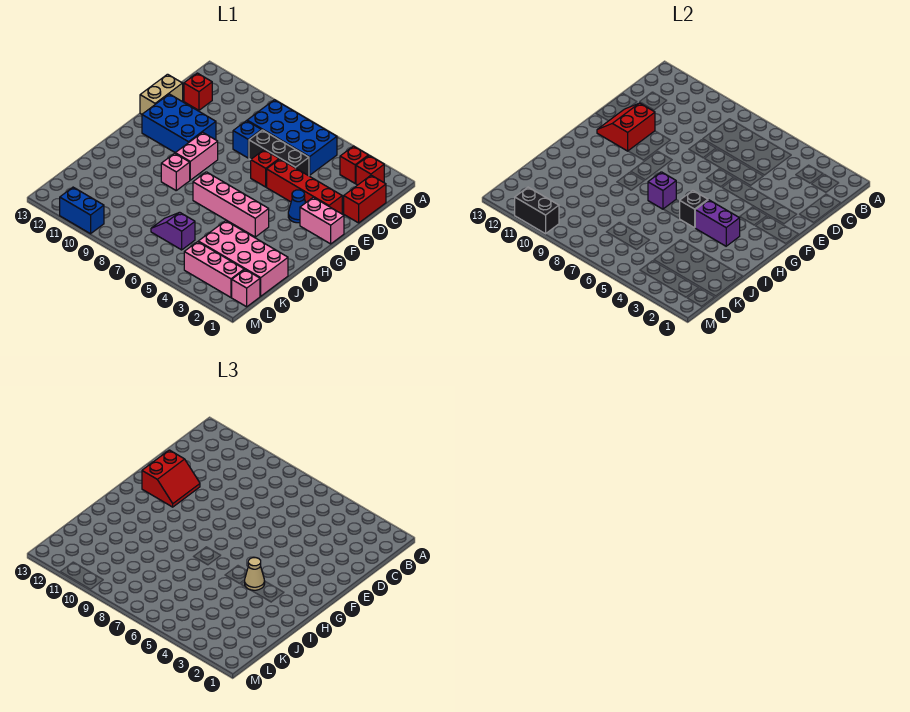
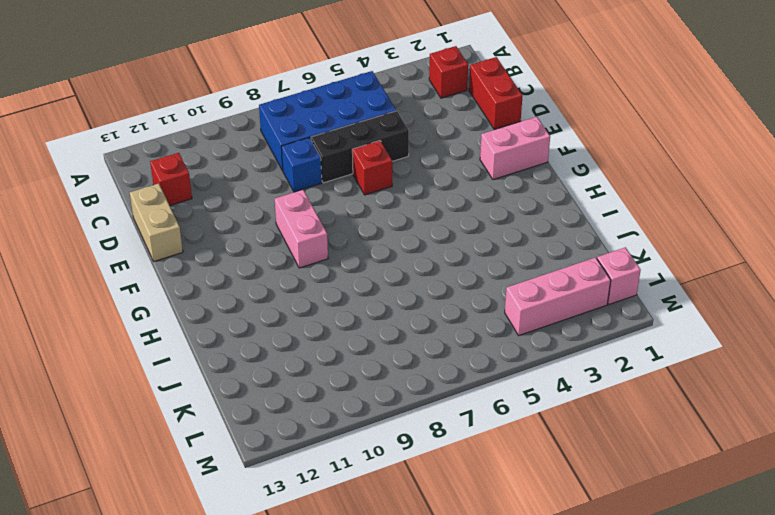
none -> red brick B3 level 1
none -> red brick E2:E5 level 1
none -> blue brick E10:F12 level 1

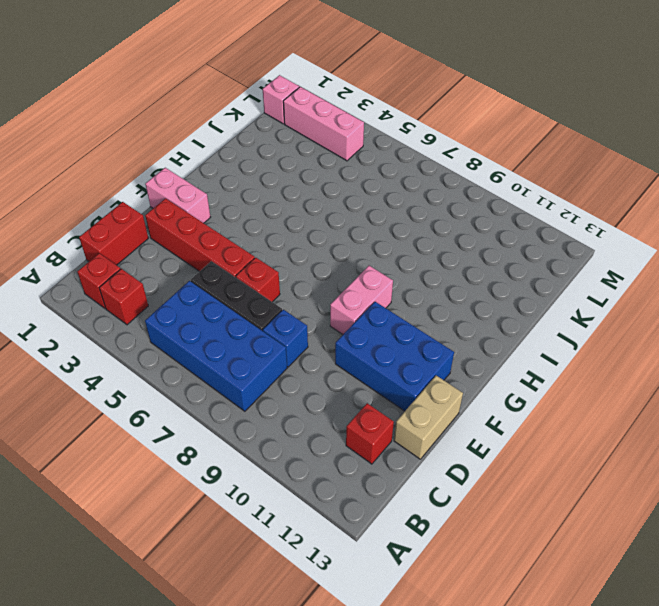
none -> blue cone F3 level 1
none -> pink brick H4:H7 level 1
none -> pink brick H9 level 1

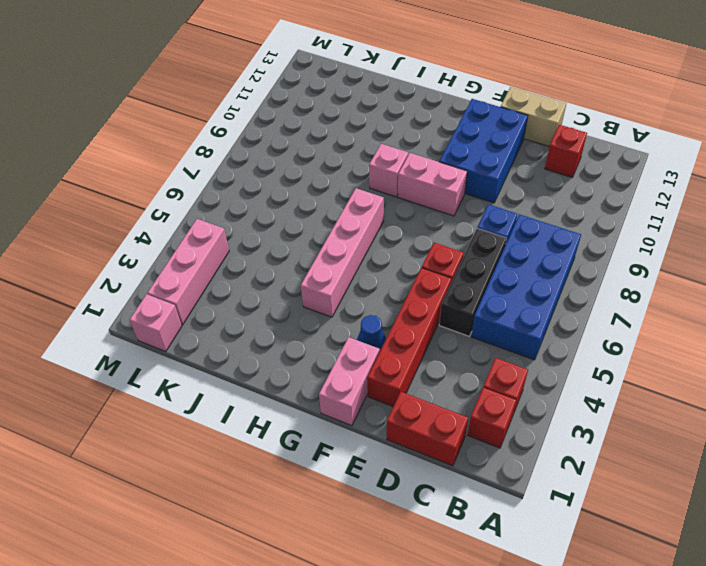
none -> pink brick J1:K4 level 1
none -> purple slope K6:K7 level 1 top 6
none -> blue brick M10:M11 level 1

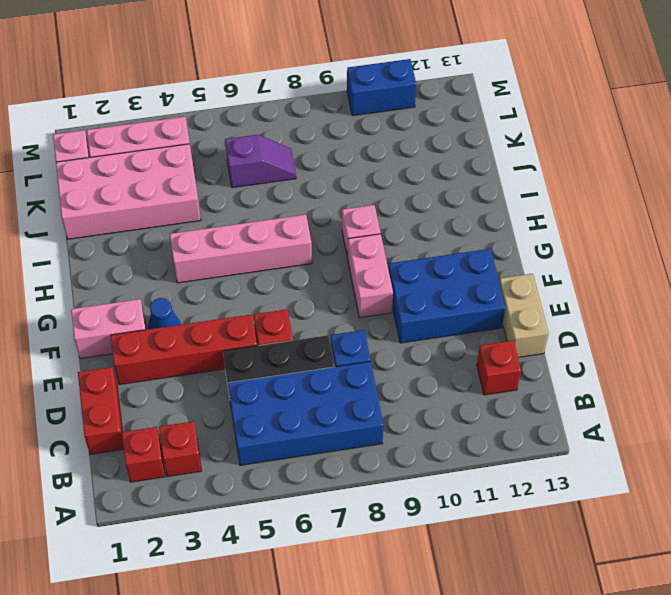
none -> red slope E11:F12 level 2 top 11
none -> purple brick H3:H4 level 2
none -> black brick H5 level 2

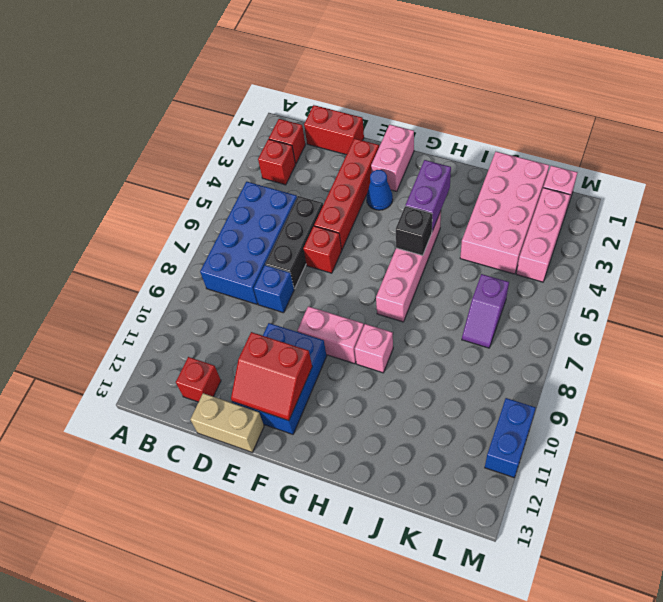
none -> purple brick H7 level 2
none -> black brick M10:M11 level 2
none -> red slope E11:F12 level 3 top 12

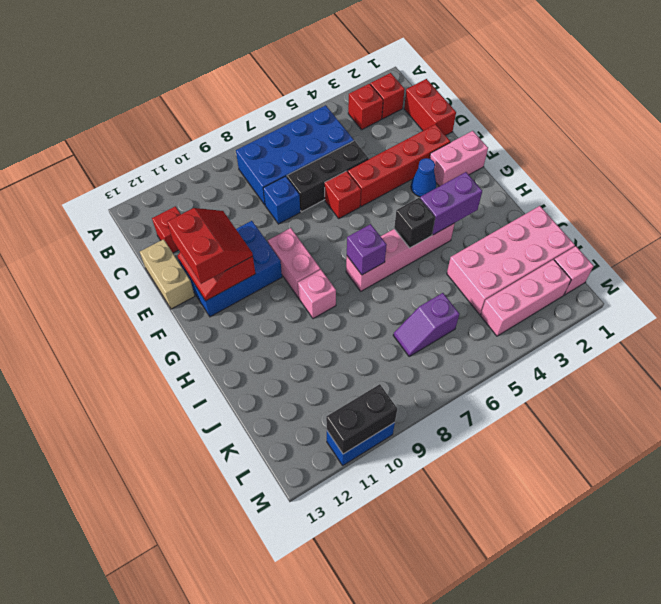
none -> tan cone H4 level 3

